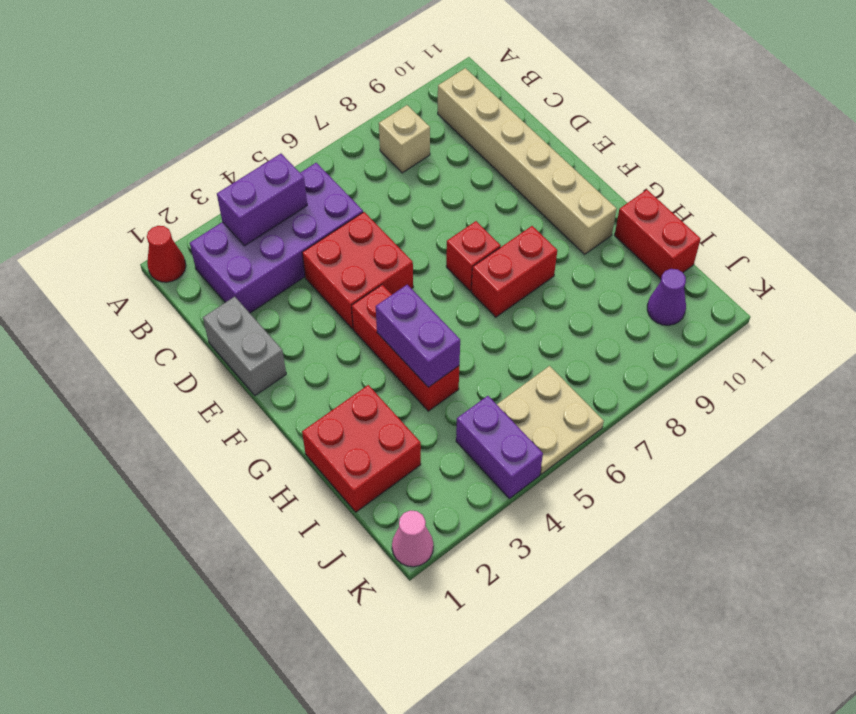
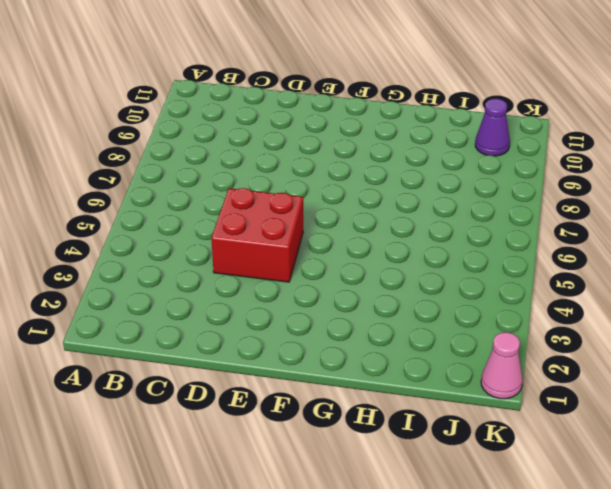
none -> red cone A1 level 1
none -> purple brick B2:C5 level 1
none -> tan brick B8 level 1

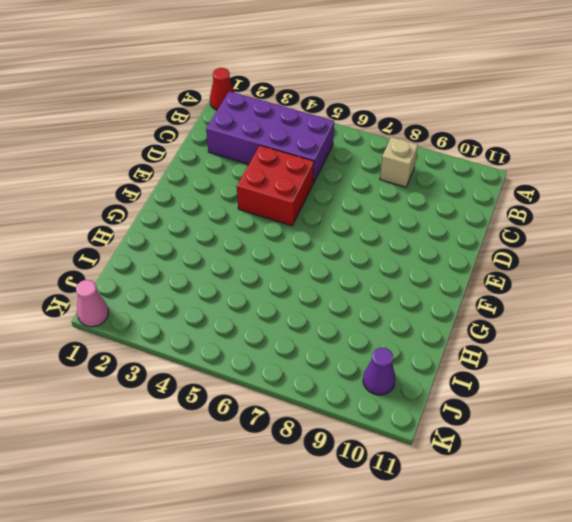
none -> tan brick B10:G10 level 1
none -> grey brick D1:E1 level 1
none -> red brick F4:H4 level 1

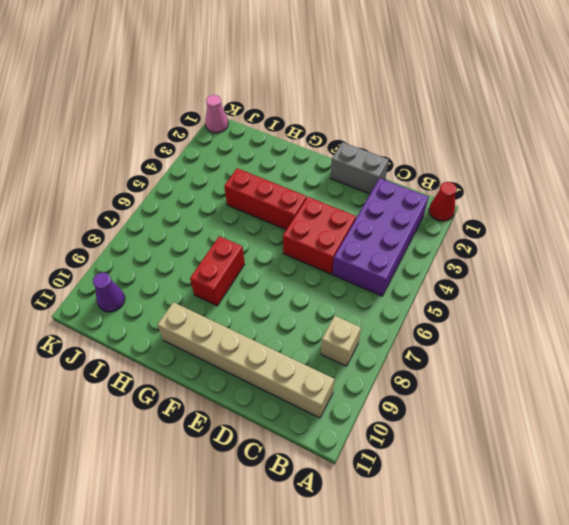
none -> red brick F7 level 1
none -> red brick H1:I2 level 1
none -> red brick H11:I11 level 1

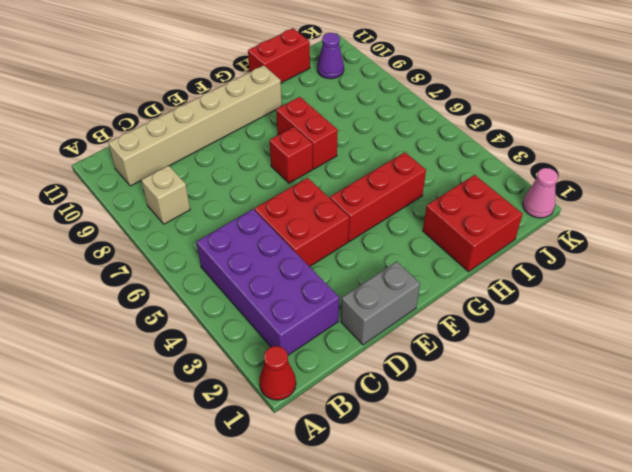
none -> purple brick J4:K4 level 1
none -> tan plate J5:K6 level 1
none -> purple brick B3:B4 level 2

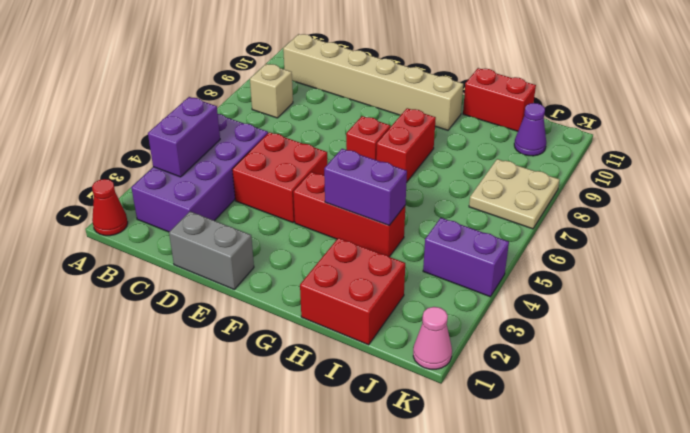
tan plate J7:K8 level 1 -> tan plate J5:K6 level 1

